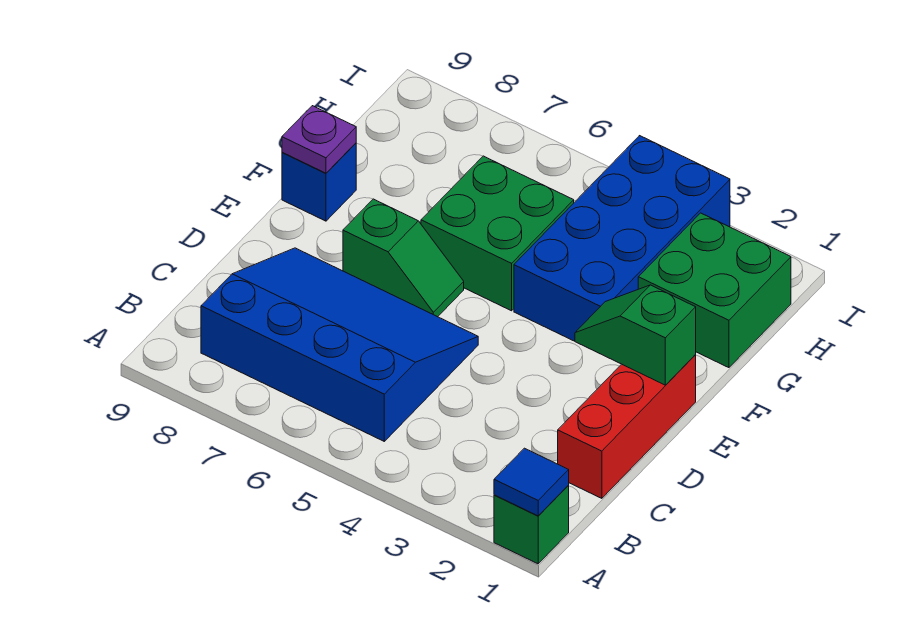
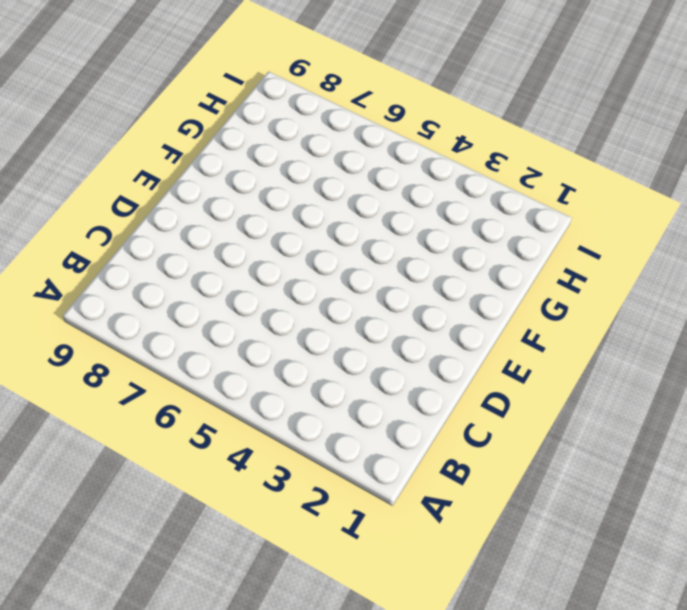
none -> green brick A1 level 1
none -> blue slope B5:D8 level 1 top B

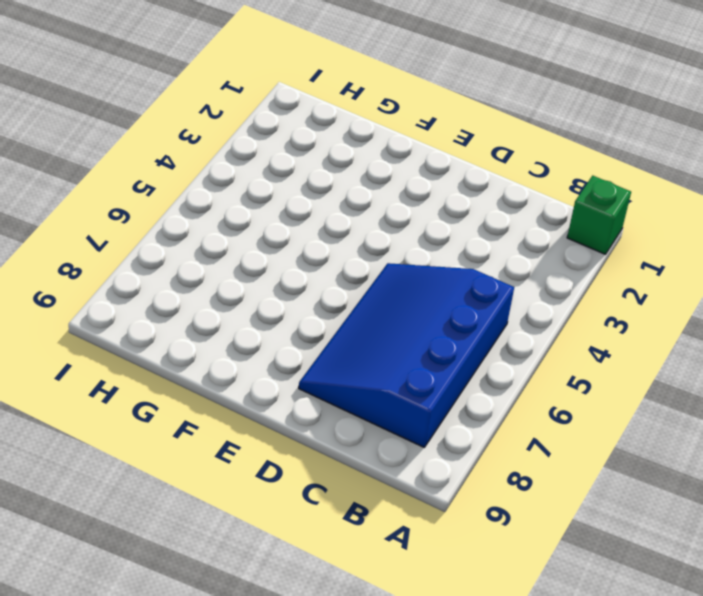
none -> red brick C1:E1 level 1
none -> green slope E6:E7 level 1 top 7

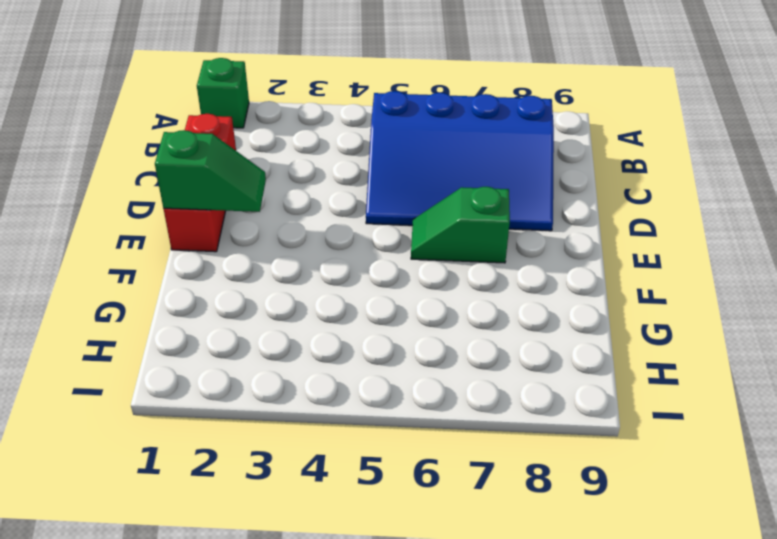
none -> blue brick F3:I4 level 1
none -> green brick F5:G6 level 1

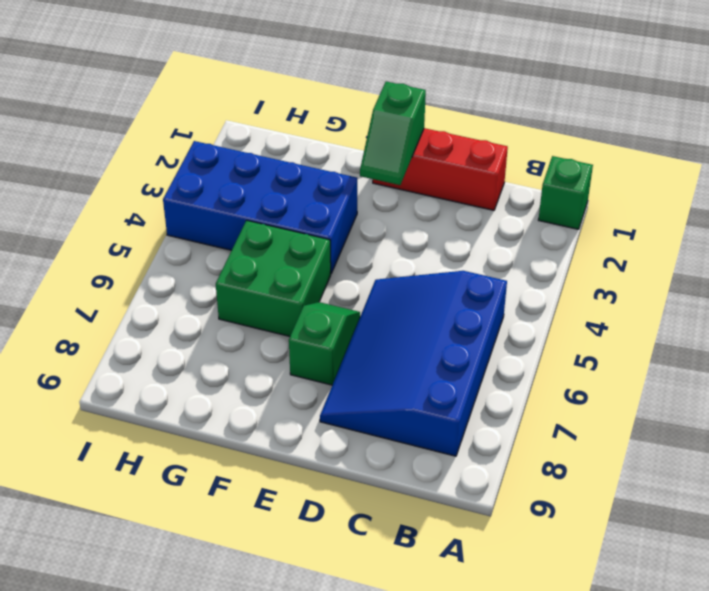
none -> blue brick F9 level 1
none -> green brick G1:H2 level 1

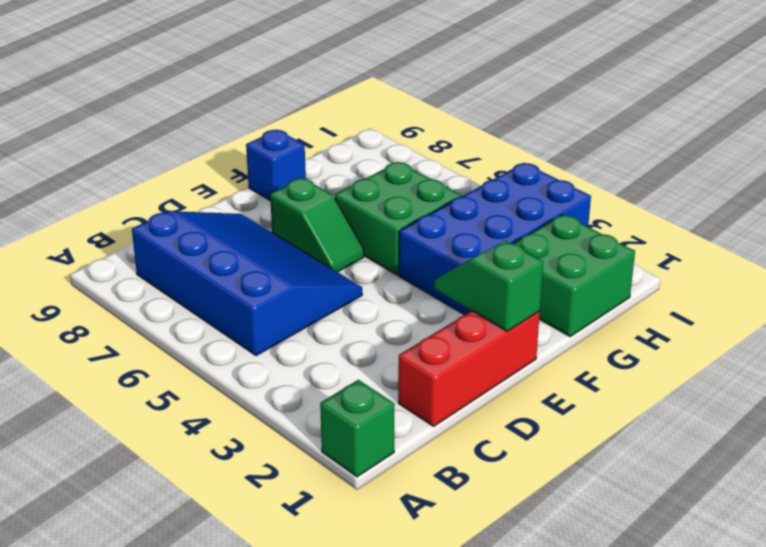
none -> blue tile A1 level 2
none -> purple plate F9 level 2

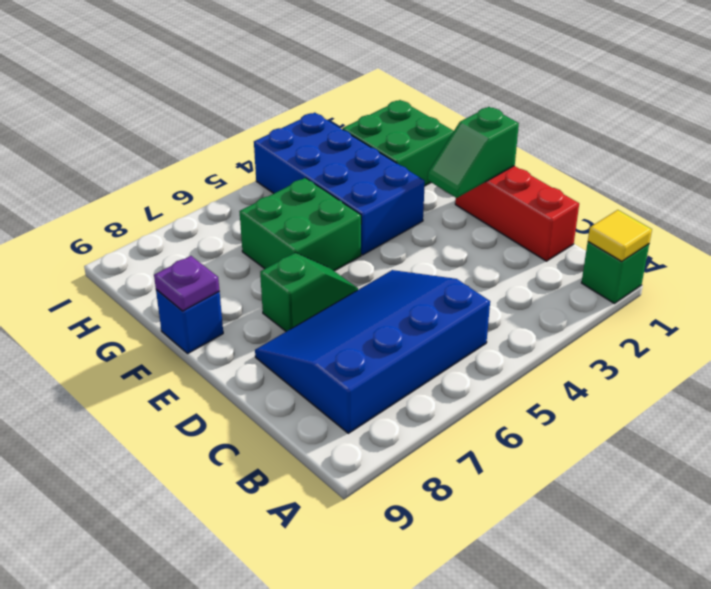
yellow tile A1 level 2 -> blue tile A1 level 2

